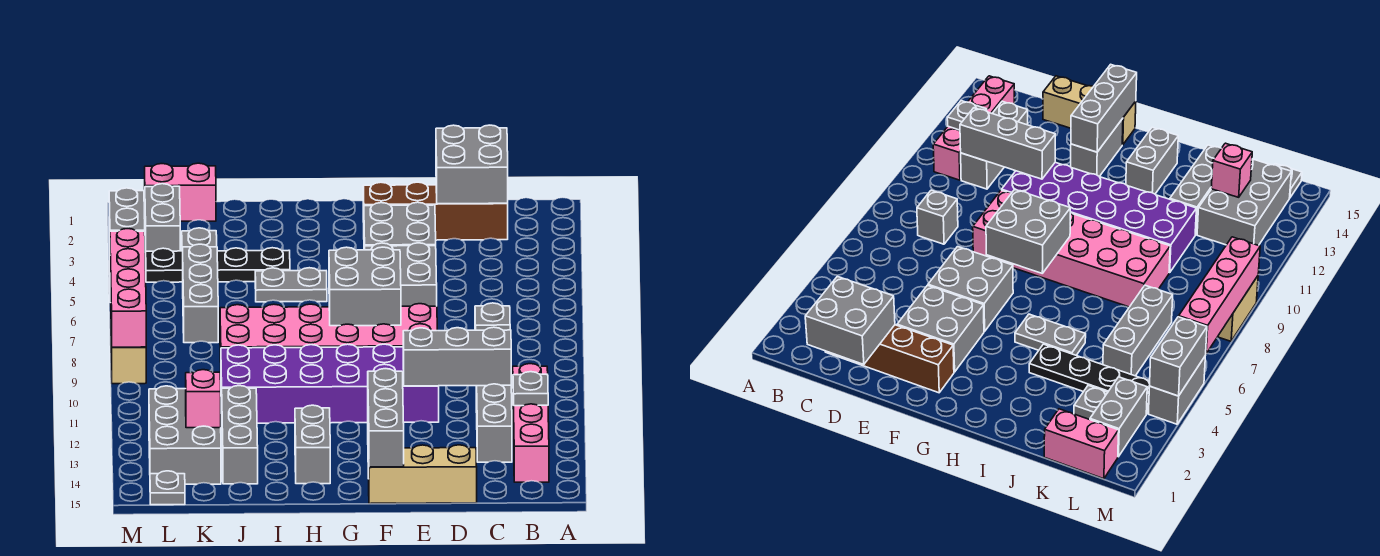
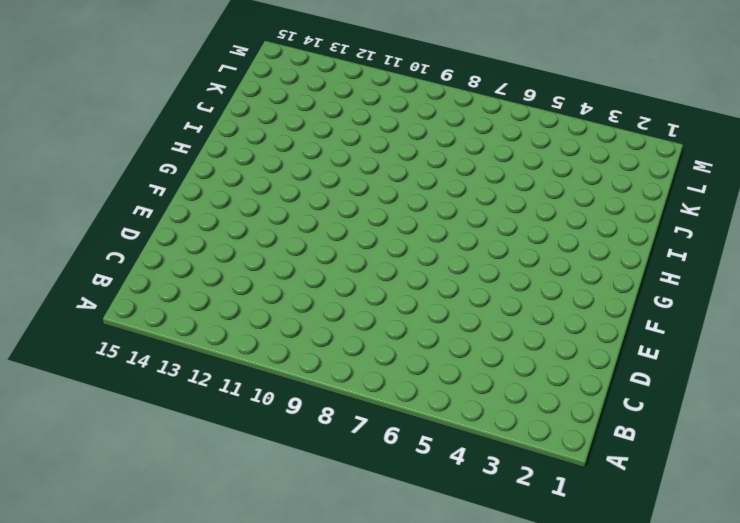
none -> pink brick B11:B14 level 1
none -> brown brick C2:F2 level 1
none -> grey brick C8 level 1
none -> grey brick C11:C13 level 1

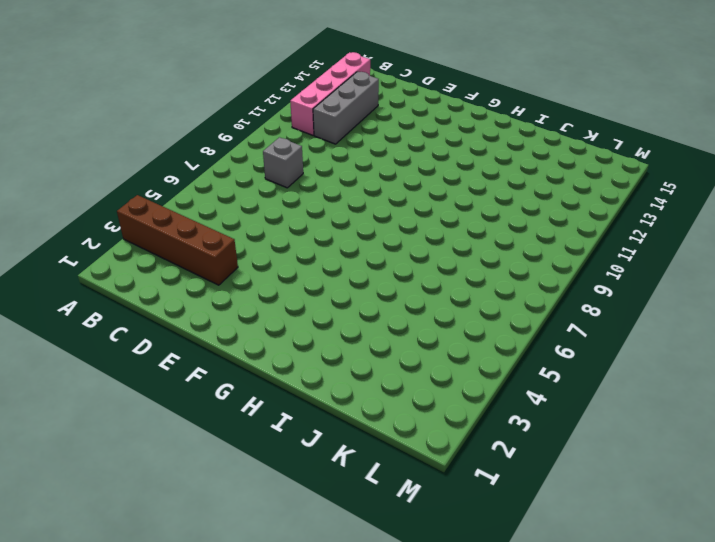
brown brick A3:D3 level 1 -> brown brick C2:F2 level 1
none -> tan brick D15:F15 level 1
none -> grey brick E3:F4 level 1
none -> grey brick E5:F6 level 1
none -> pink brick E8:J9 level 1

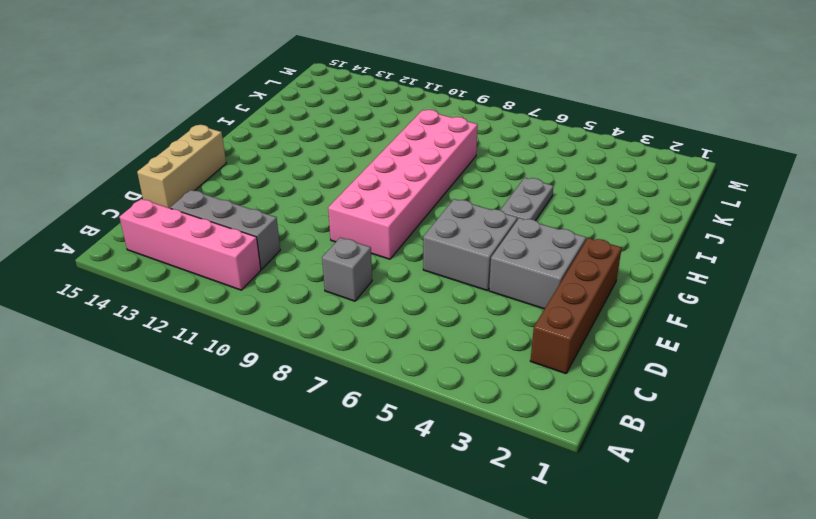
none -> purple brick E10:J11 level 1
none -> grey brick F13:F14 level 1
none -> grey brick H13:H14 level 1
none -> black plate I4:L4 level 1

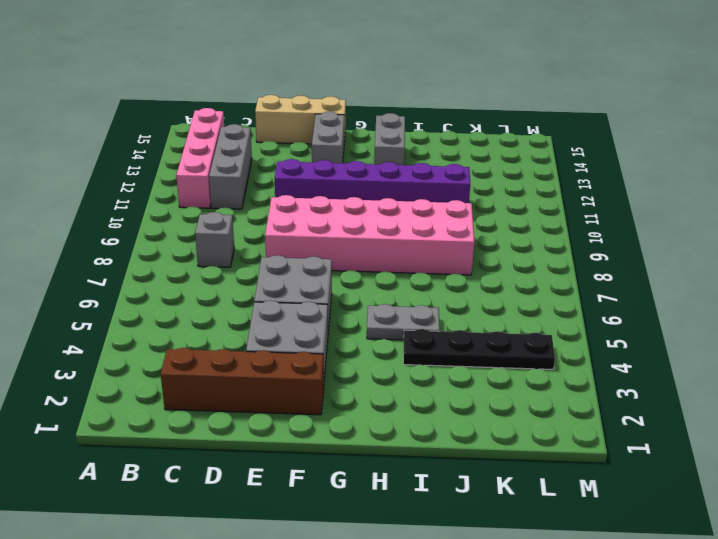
purple brick E11:J11 level 1 -> purple brick E10:J11 level 1
none -> grey brick J12:J14 level 1
none -> pink brick K1:L1 level 1
none -> grey plate K3 level 1
none -> grey brick K5:K7 level 1

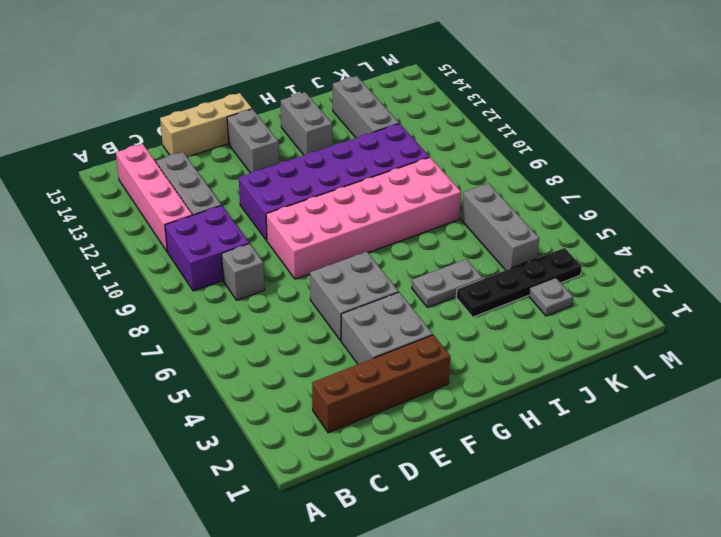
purple brick B9:C10 level 1 -> none
none -> pink brick K1:L1 level 1
none -> grey brick K12:L14 level 1
none -> grey brick L2:L3 level 1
none -> grey plate L15 level 1

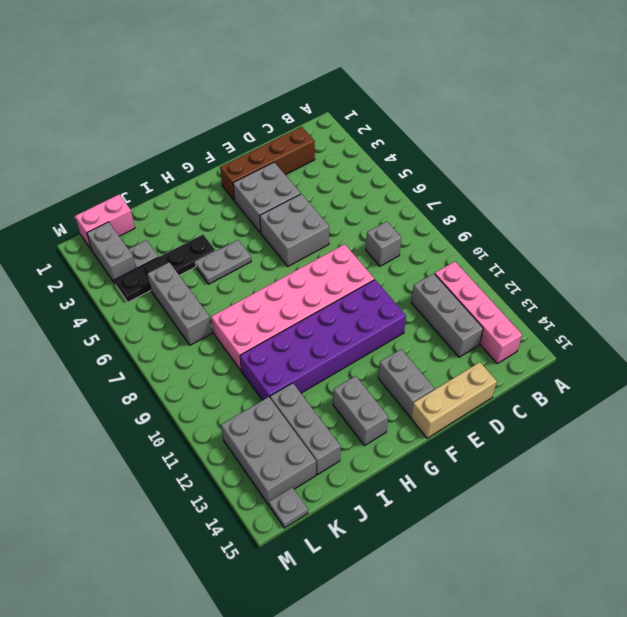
none -> grey brick M4:M5 level 1
none -> tan brick M8:M9 level 1
none -> grey plate B12 level 2
none -> grey brick C1:D2 level 2

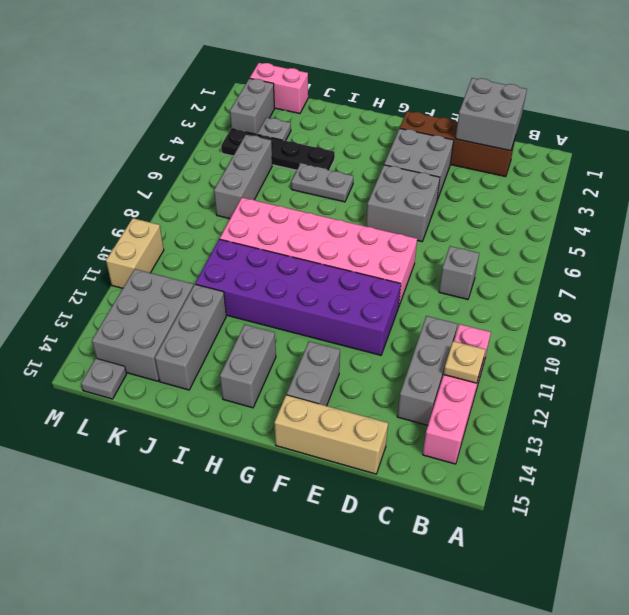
tan plate B12 level 2 -> grey plate B12 level 2
tan brick M10:M11 level 1 -> tan brick M8:M9 level 1
none -> grey brick M4:M5 level 1
none -> grey brick C11:E11 level 2
none -> grey brick F7:G8 level 2
none -> grey brick F13:F15 level 2

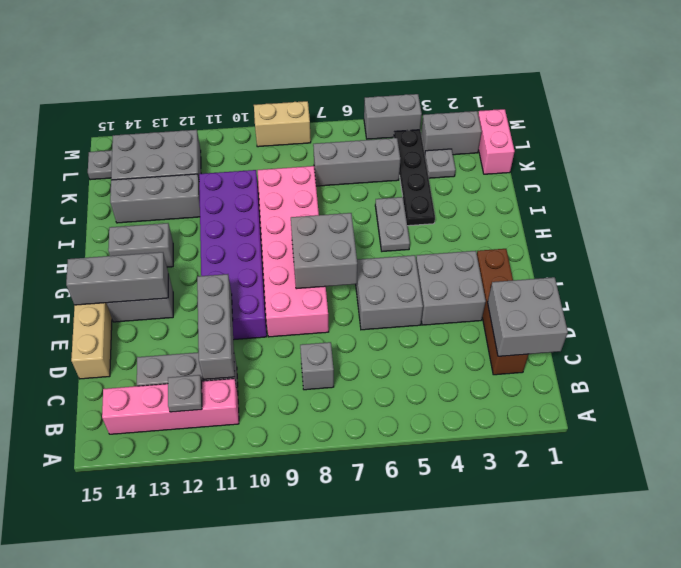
none -> pink brick K13 level 2
none -> grey brick M4:M5 level 2
none -> pink brick M6:M9 level 2

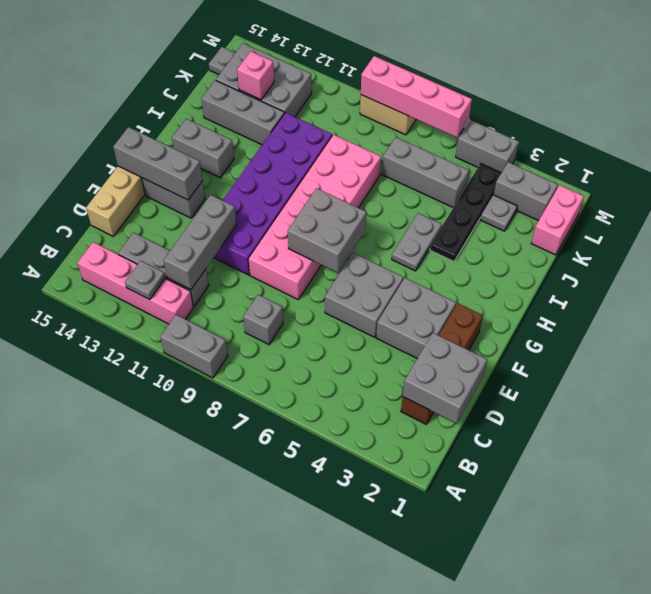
grey brick A9:A10 level 1 -> grey brick M4:M5 level 2

